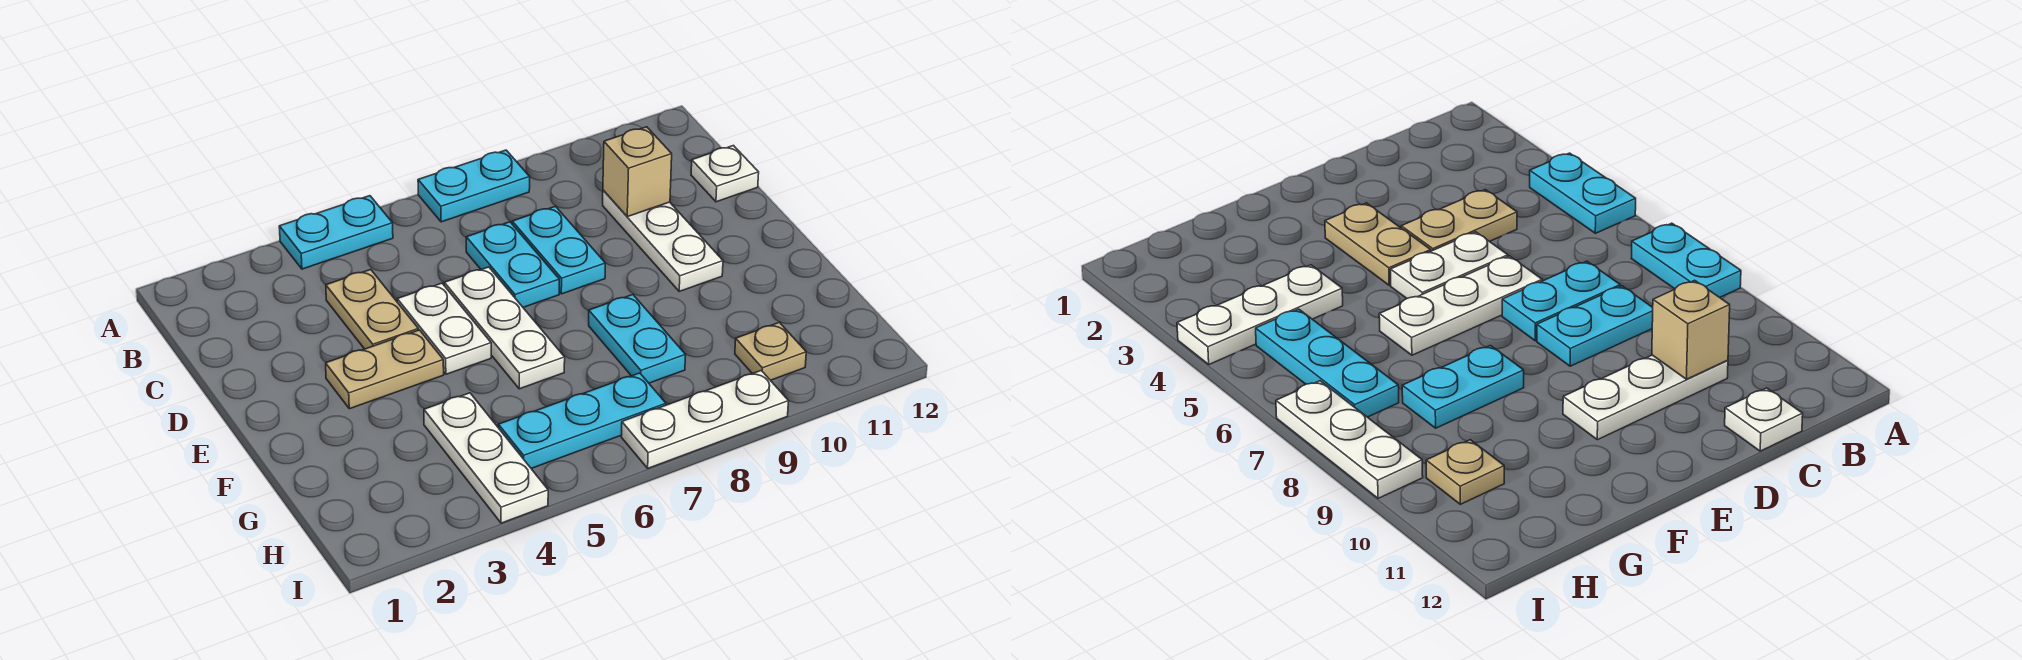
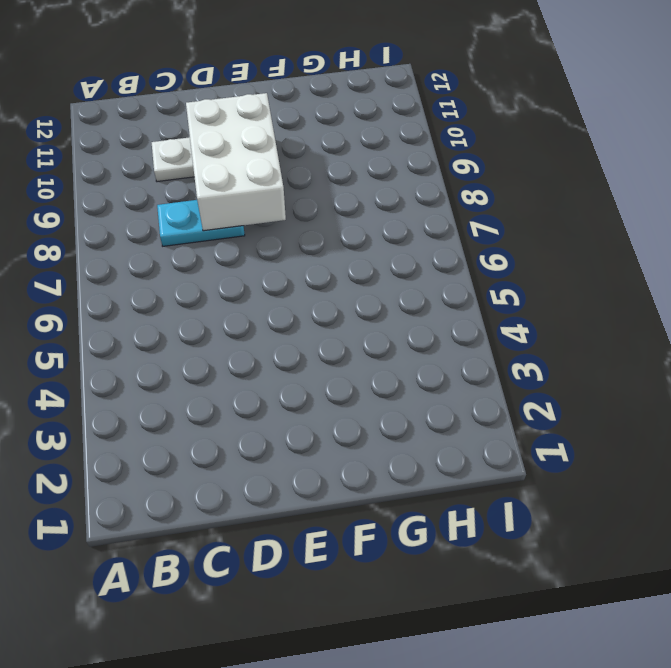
white brick D8:E10 level 2 -> none
none -> cyan plate A4:A5 level 1
none -> cyan plate A7:A8 level 1
none -> tan plate C4:D4 level 1

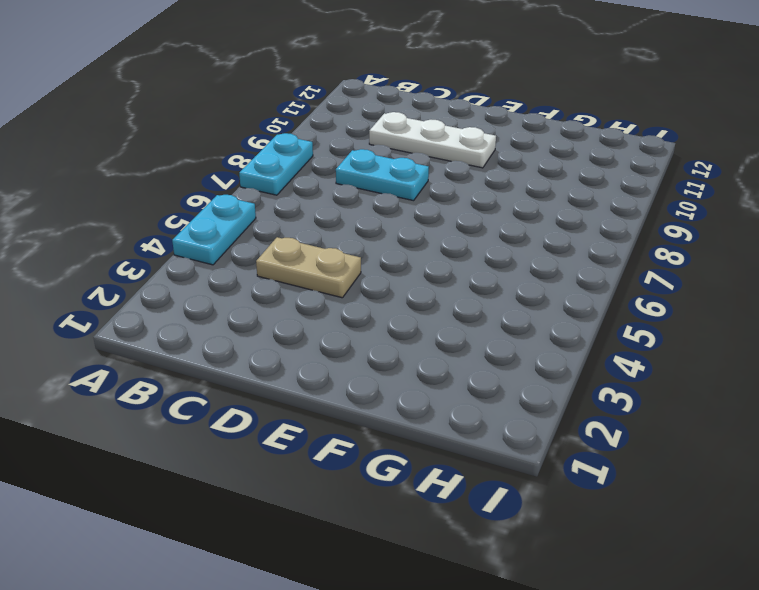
none -> cyan plate C7:D7 level 1
none -> white plate C12 level 1
none -> white plate D5:E5 level 1

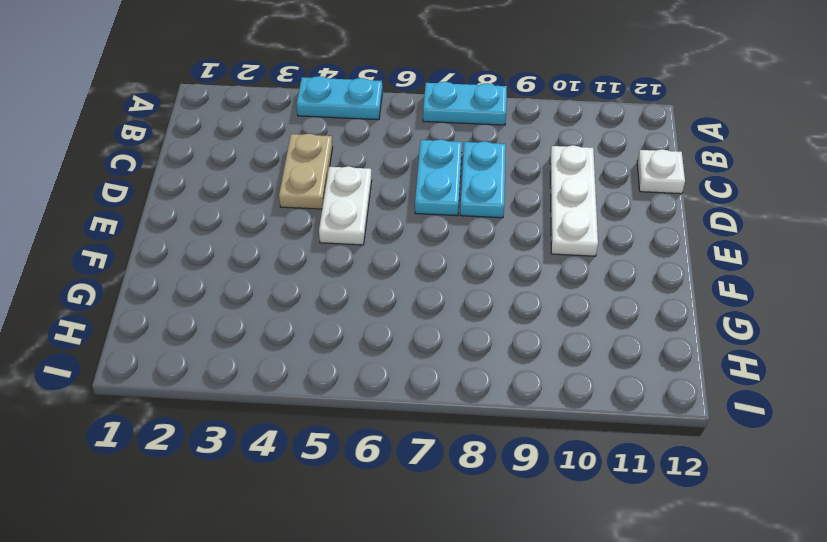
none -> white plate D6:F6 level 1
none -> tan plate E3:E4 level 1
none -> cyan plate F8:G8 level 1

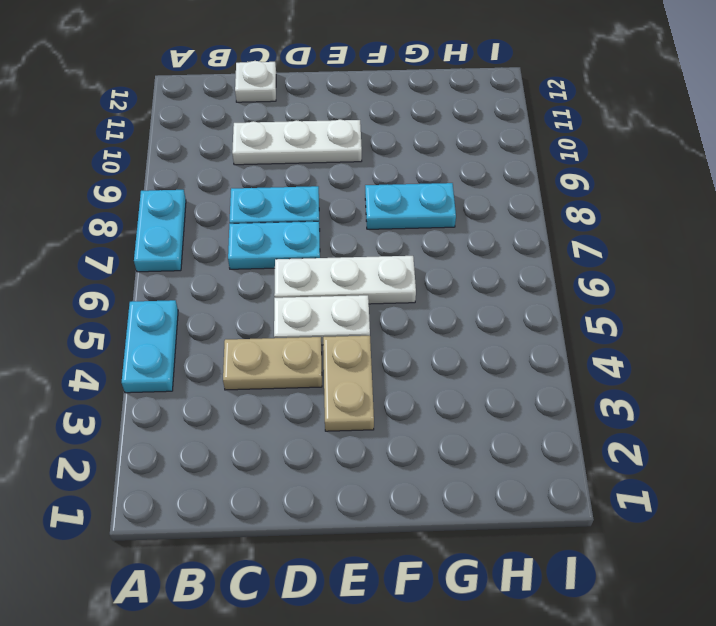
none -> white plate G4:I4 level 1
none -> cyan plate H5:H7 level 1
none -> tan plate H10 level 1

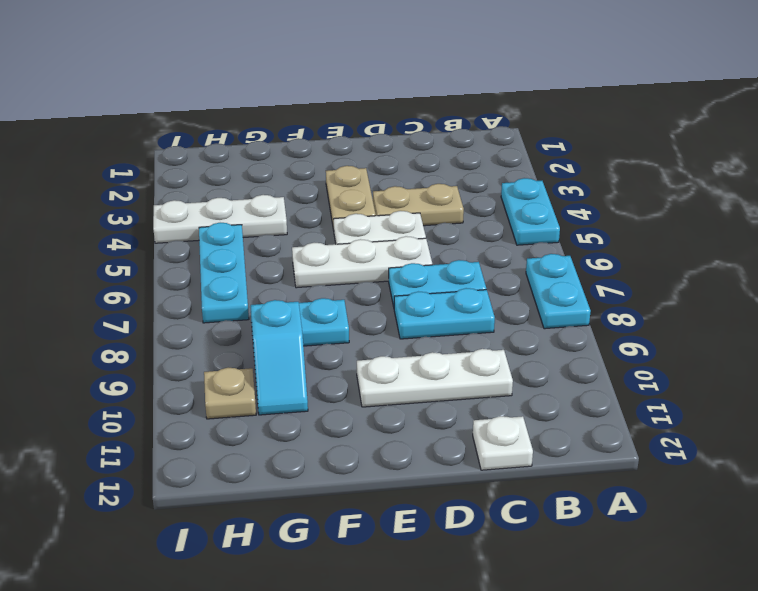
cyan slope G9:G10 level 1 top 9 -> none
none -> white plate I7:I9 level 1
none -> tan brick C10 level 2

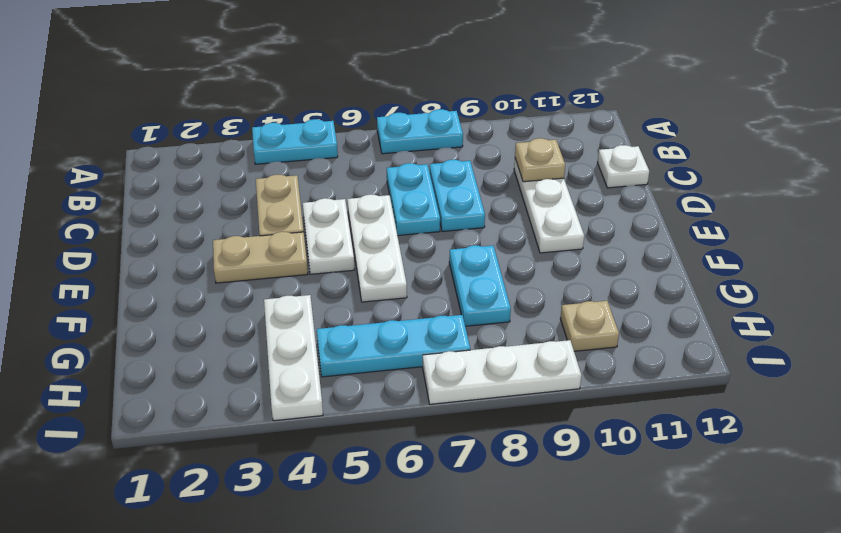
tan plate C10 level 2 -> tan brick C10 level 2

